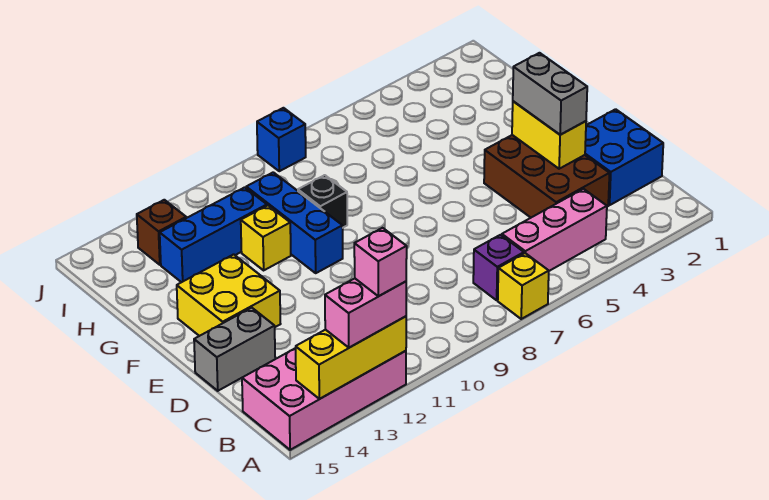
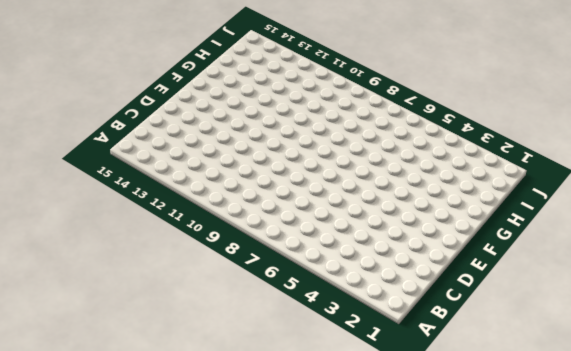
none -> yellow brick A7 level 1
none -> pink brick A12:B15 level 1
none -> pink brick B4:B6 level 1

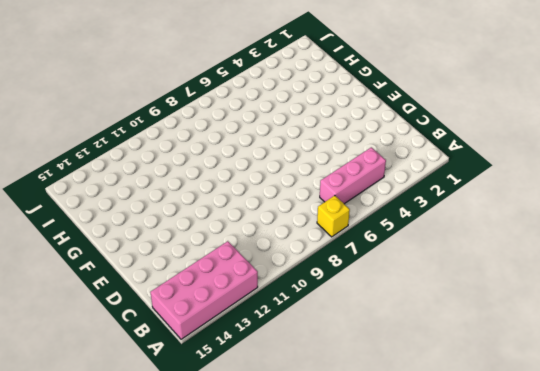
none -> purple brick B7 level 1
none -> blue brick C1:D2 level 1
none -> brown brick C3:E4 level 1

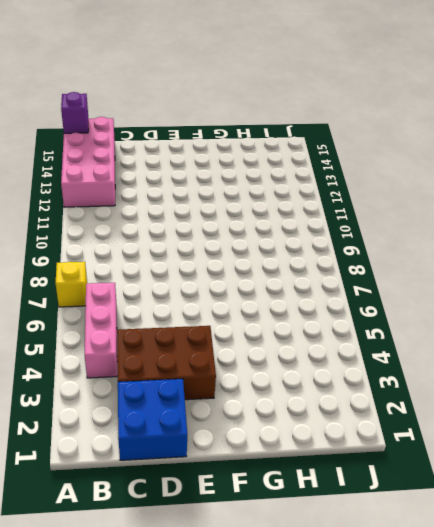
purple brick A15 level 2 -> purple brick B7 level 1
none -> grey brick D14:D15 level 1
none -> yellow brick E13:F14 level 1
none -> blue brick F10:H10 level 1

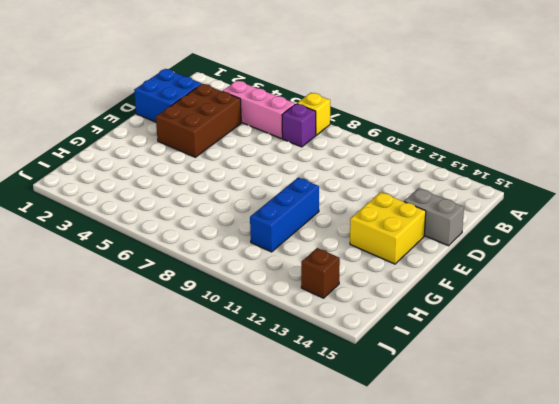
none -> pink brick A12:B15 level 1
none -> black brick G9 level 1
none -> yellow brick G11 level 1

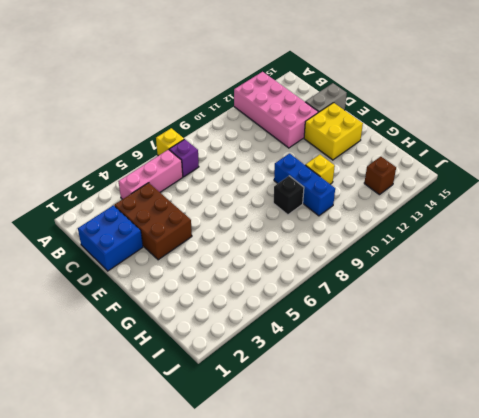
pink brick A12:D13 level 1 -> pink brick A12:B15 level 1
none -> blue brick H11:H13 level 1
none -> blue brick J8 level 1
none -> yellow brick A12:A14 level 2

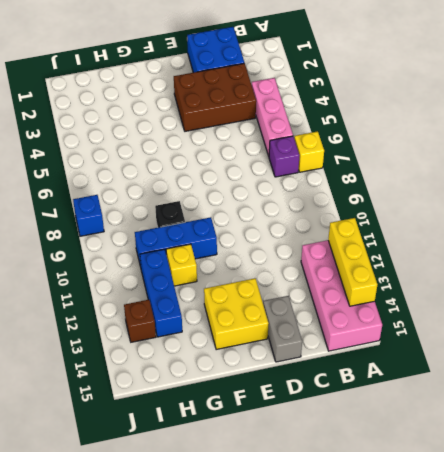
none -> yellow brick D3:E3 level 2
none -> pink brick A12:A13 level 3
none -> grey brick D3:E3 level 3

